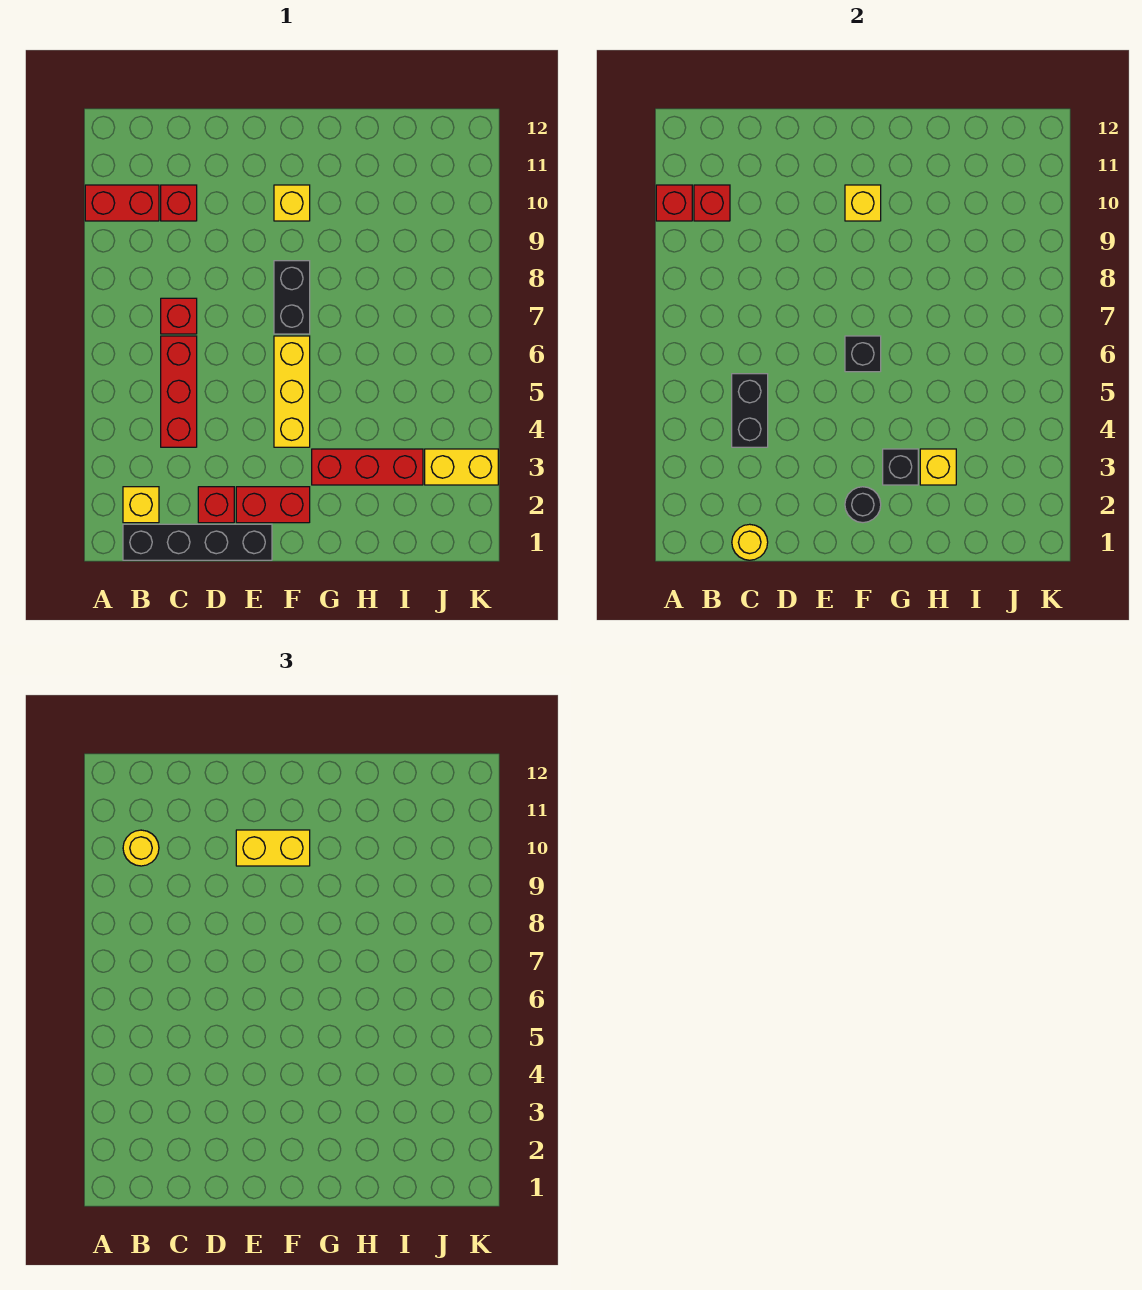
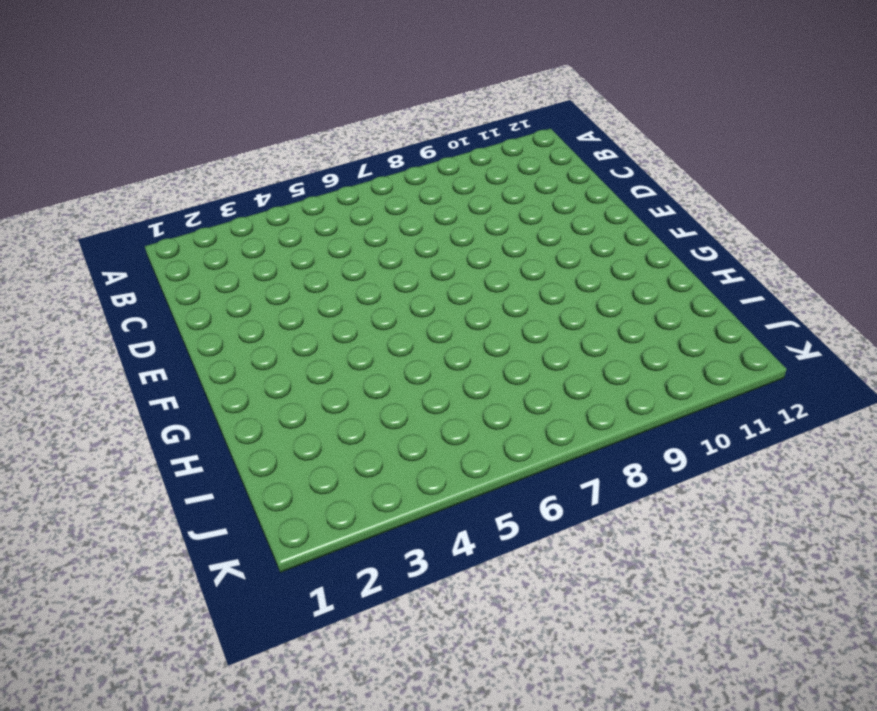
none -> red brick A10:B10 level 1
none -> black brick B1:E1 level 1
none -> yellow brick B2 level 1

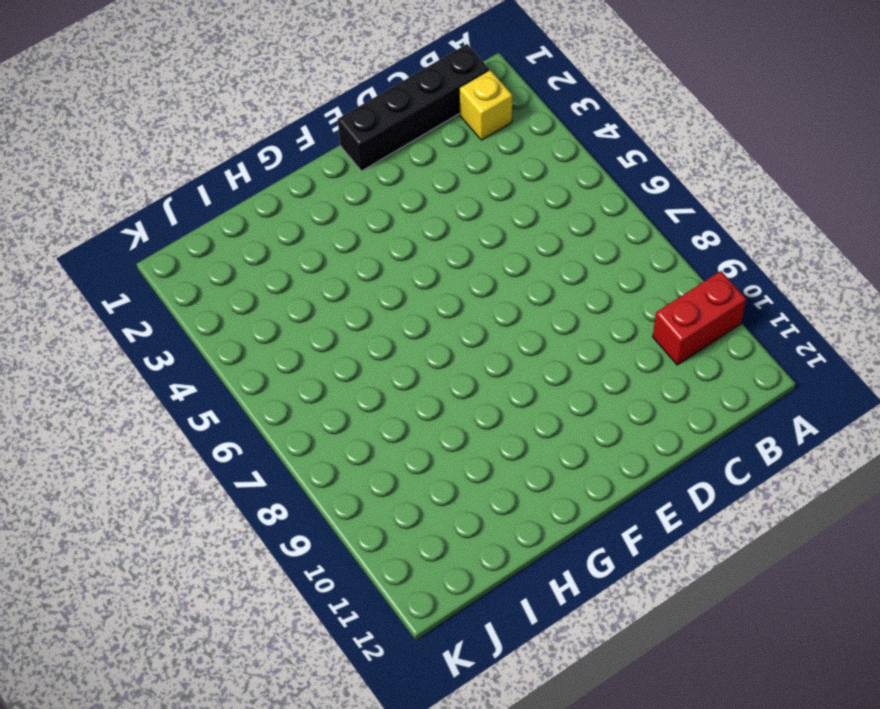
none -> red brick C4:C6 level 1
none -> red brick C7 level 1
none -> red brick C10 level 1

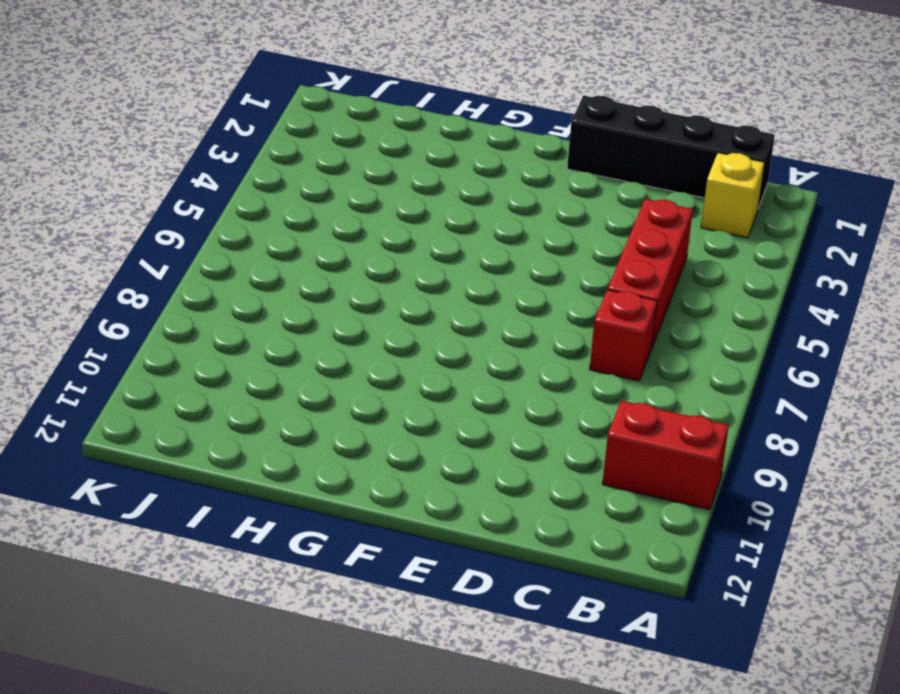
none -> red brick C10 level 1
none -> red brick D2 level 1
none -> red brick E2:F2 level 1

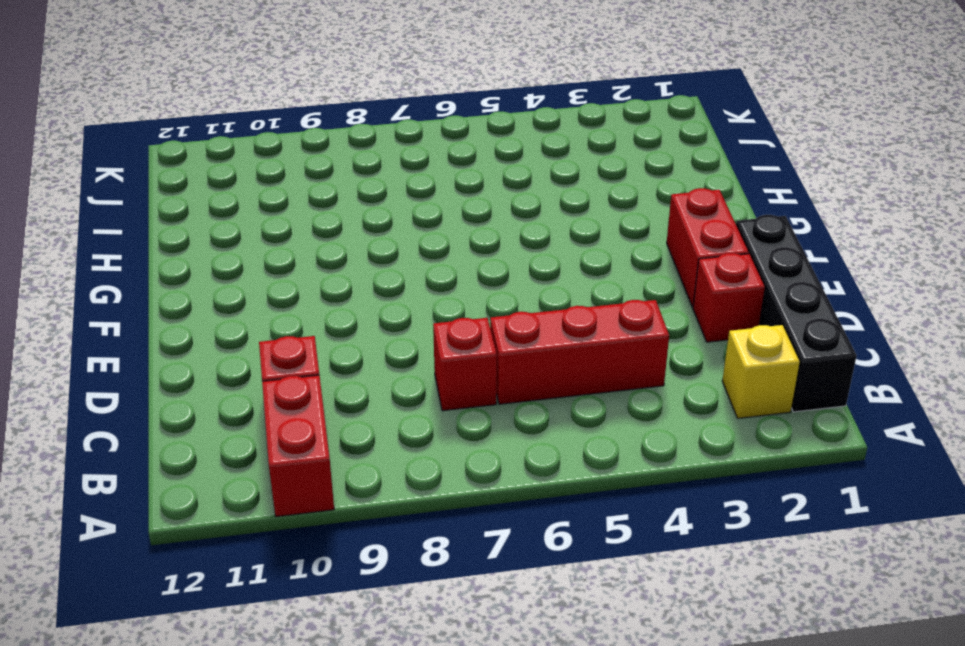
none -> yellow brick F4:F6 level 1
none -> black brick F7:F8 level 1
none -> yellow brick F10 level 1

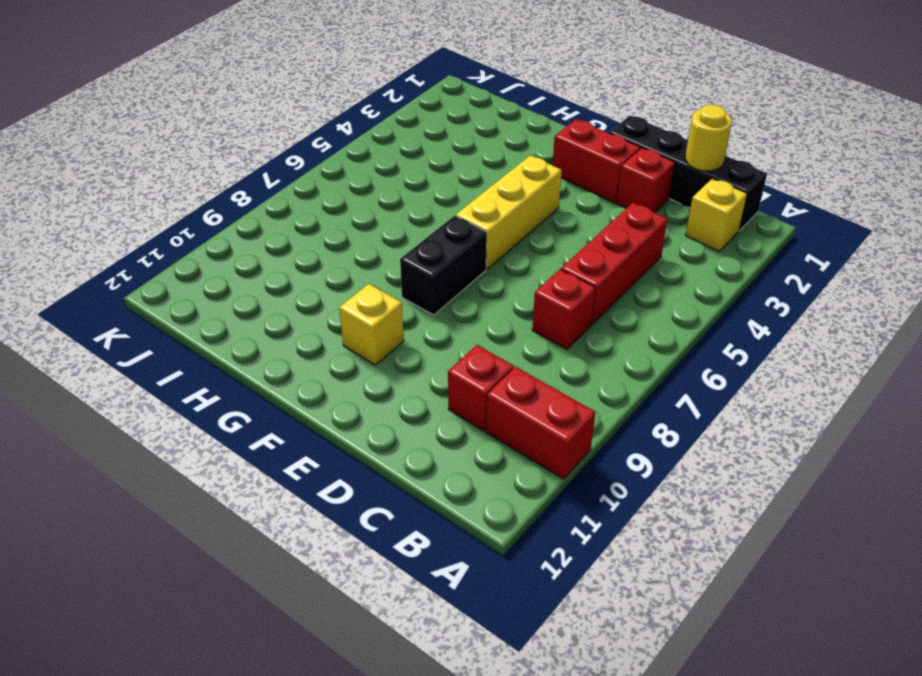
none -> red brick G3:I3 level 1
none -> yellow brick J3:K3 level 1
none -> red brick A10 level 2

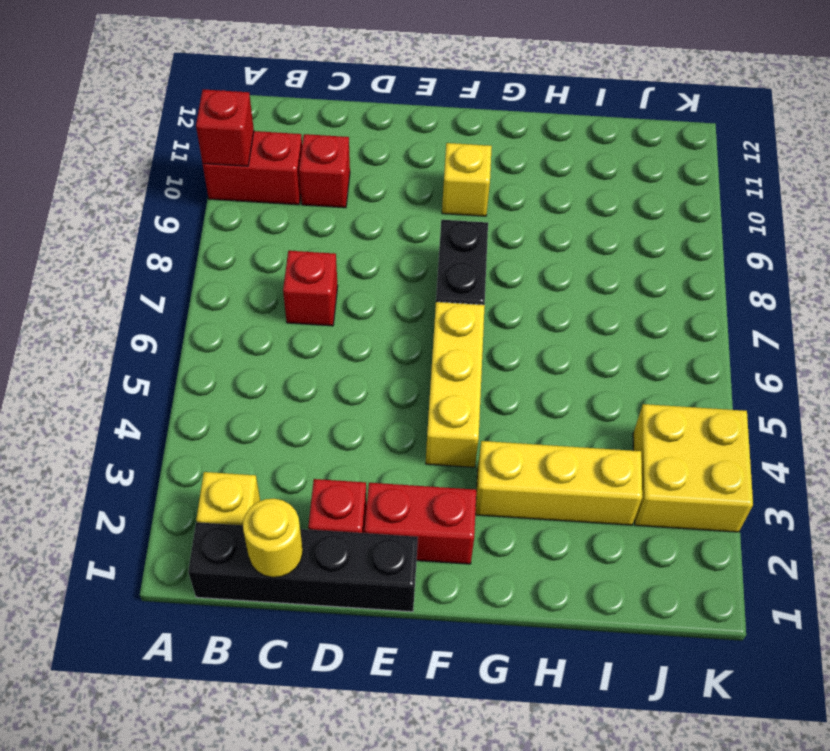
yellow brick G3:I3 level 1 -> red brick G3:I3 level 1
yellow brick J3:K4 level 1 -> yellow brick J3:K3 level 1
none -> red brick C4:C6 level 1
none -> red brick B10 level 2
none -> black brick C4:C5 level 2

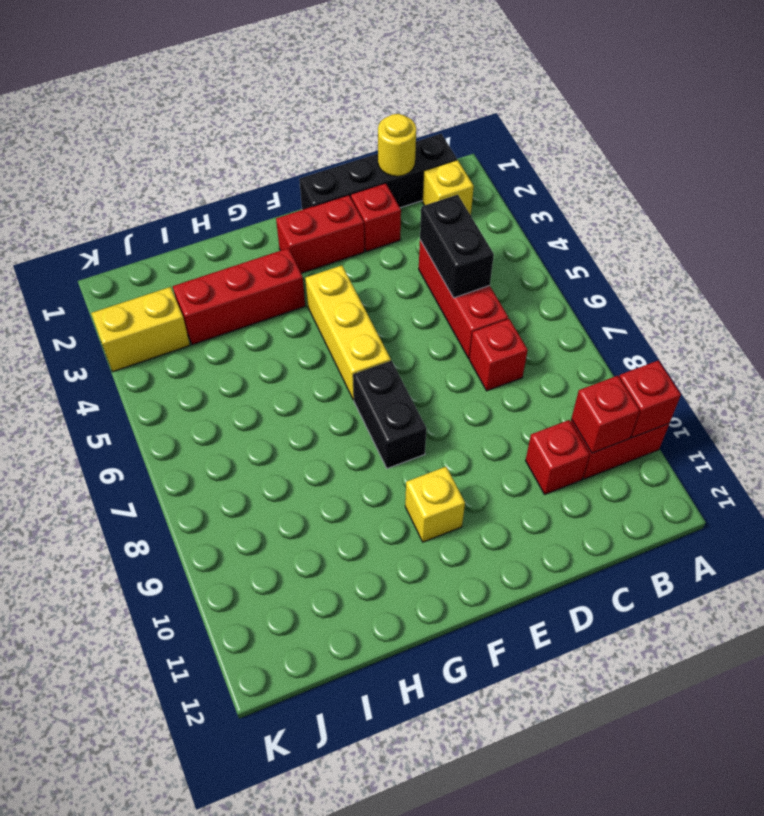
none -> black round brick F2 level 2
none -> black brick F6 level 2
none -> yellow brick F10 level 2

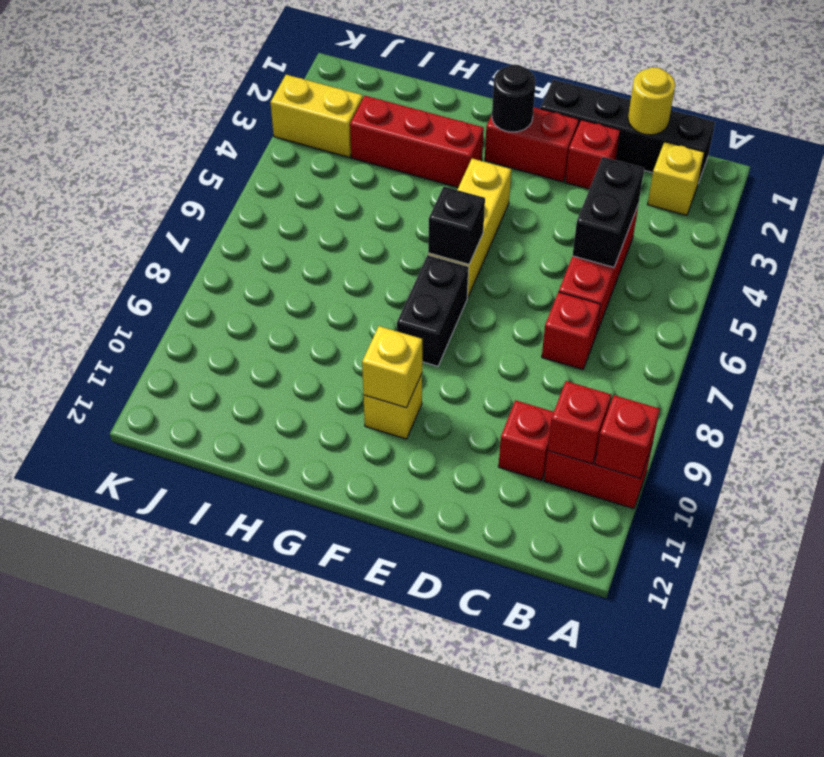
none -> black brick G3 level 2
none -> yellow brick H3 level 2
none -> yellow round brick B10 level 3

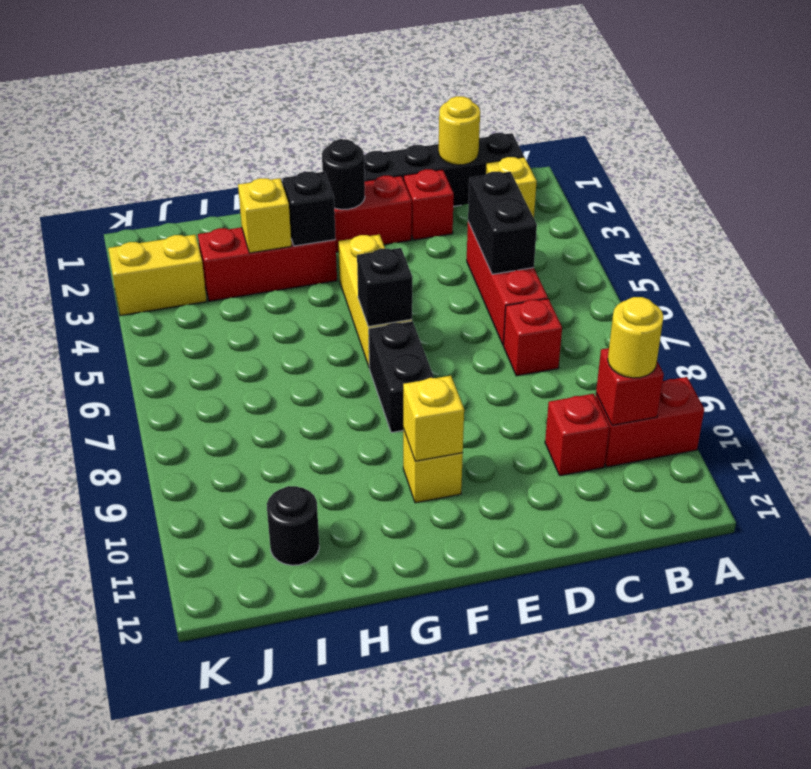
black round brick I11 level 1 -> none
none -> red brick A10 level 2
none -> yellow brick E10:F10 level 3

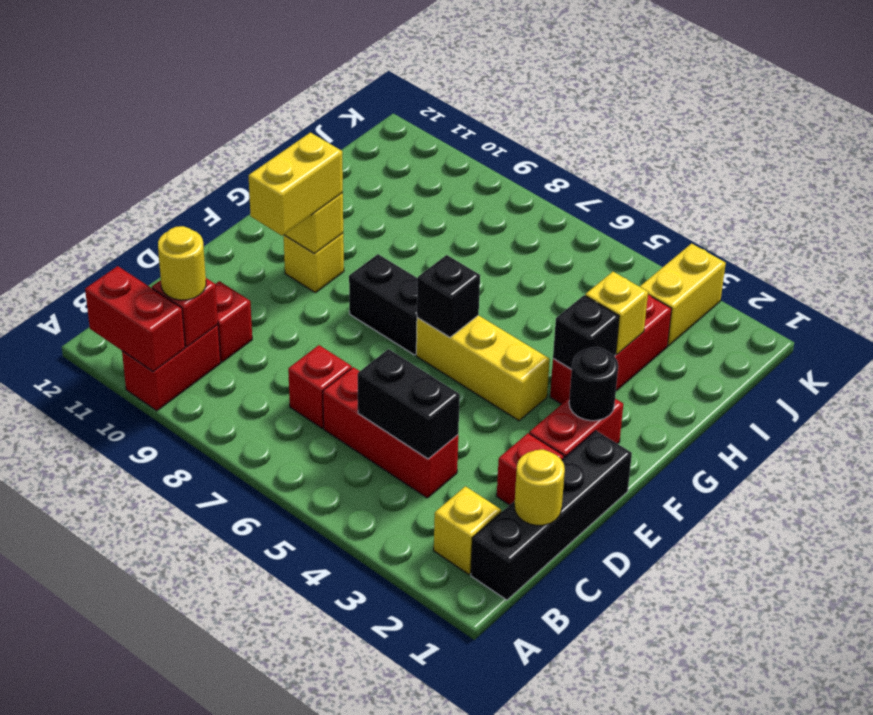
red brick A10:A11 level 2 -> red brick A10 level 2

